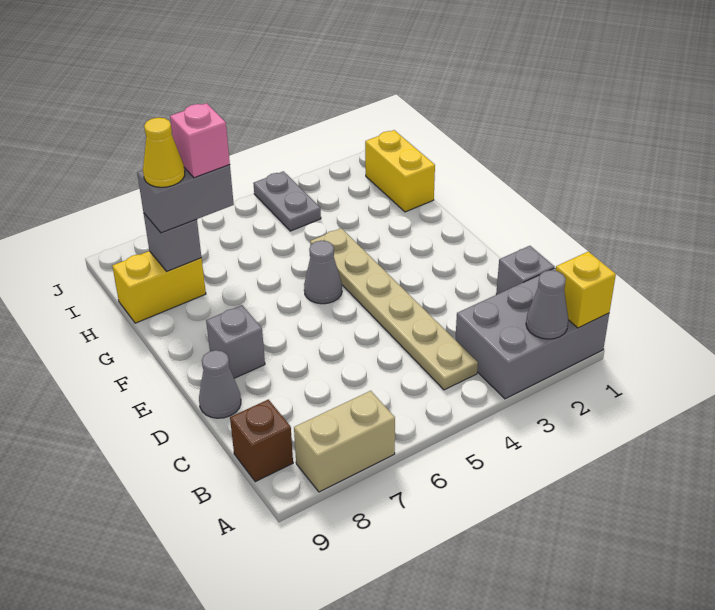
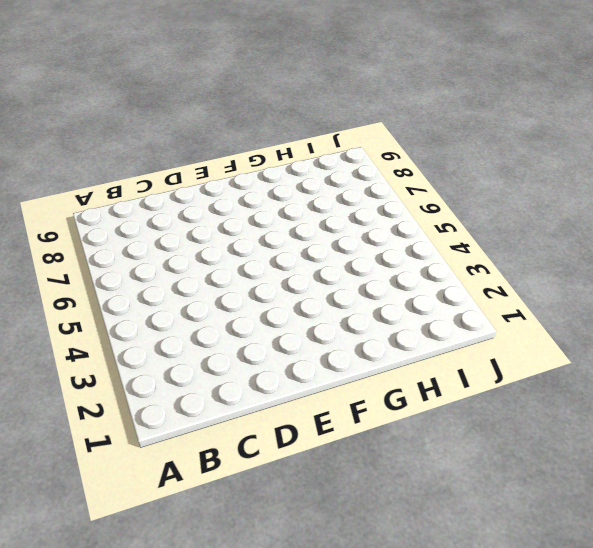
none -> grey brick A1:B3 level 1
none -> tan brick A7:A8 level 1
none -> tan plate B4:G4 level 1

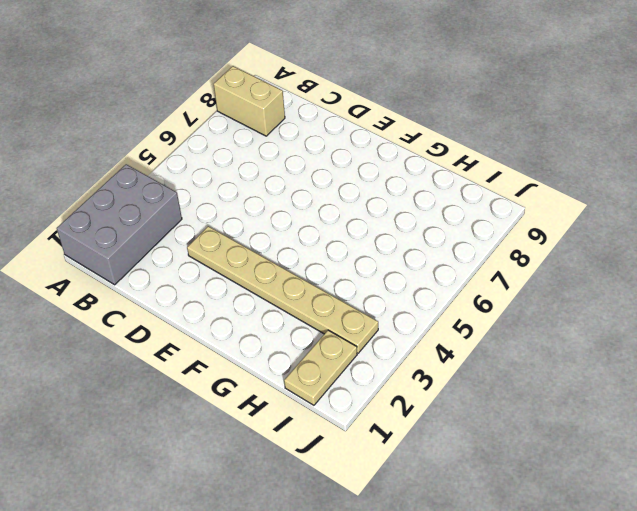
tan brick A8:B8 level 1 -> tan brick A7:A8 level 1
tan plate D3:I3 level 1 -> tan plate B4:G4 level 1
tan plate I1:I2 level 1 -> yellow brick H1:I1 level 1
none -> brown brick B9 level 1
none -> grey brick C1 level 1
none -> grey cone D9 level 1

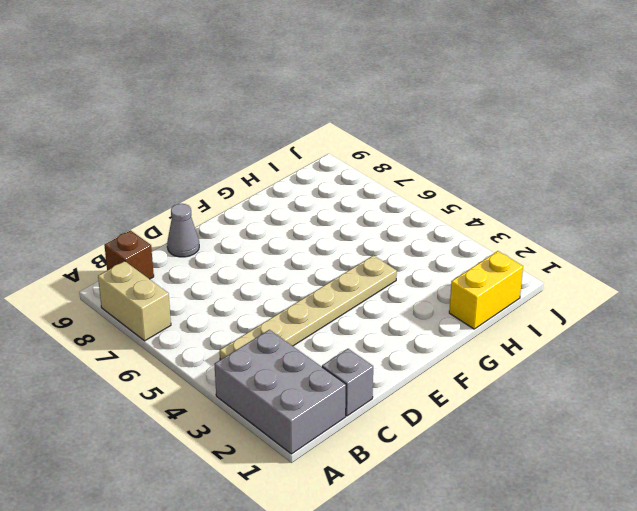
none -> grey brick E8 level 1
none -> grey cone F5 level 1
none -> yellow brick H8:H9 level 1

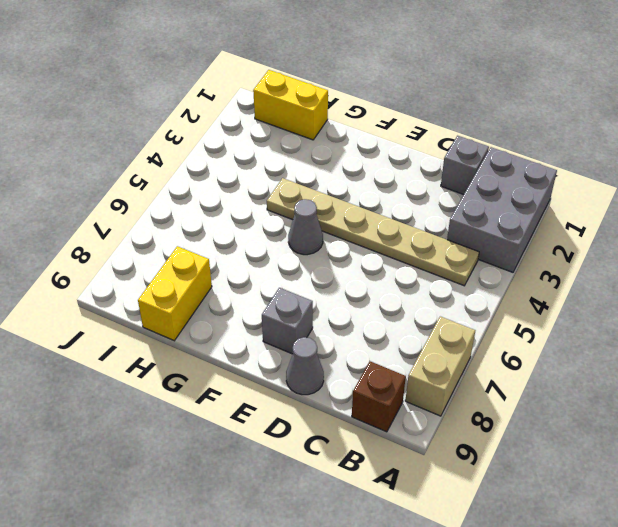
none -> grey plate I4:J4 level 1
none -> yellow brick A1 level 2
none -> grey cone A2 level 2

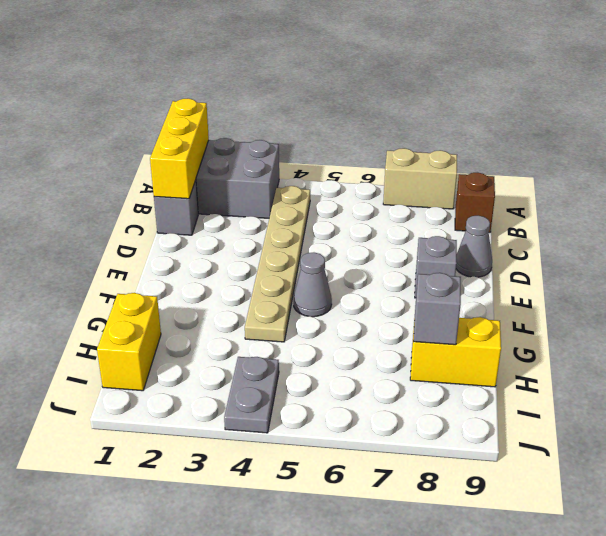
yellow brick A1:C1 level 2 -> yellow brick A1 level 2
none -> grey cone A2 level 2
none -> grey brick H7:H8 level 3
none -> pink brick H7 level 4

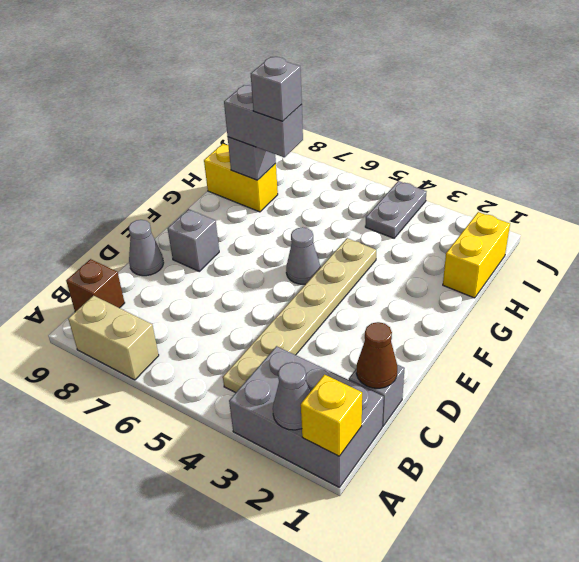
brown cone C1 level 2 -> none
grey brick H7 level 4 -> pink brick H7 level 4
none -> yellow cone H8 level 4

